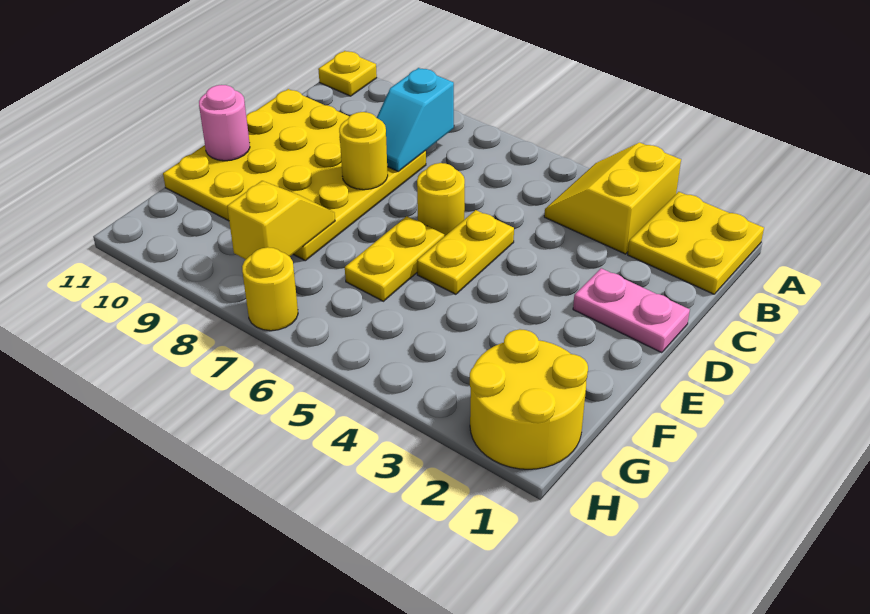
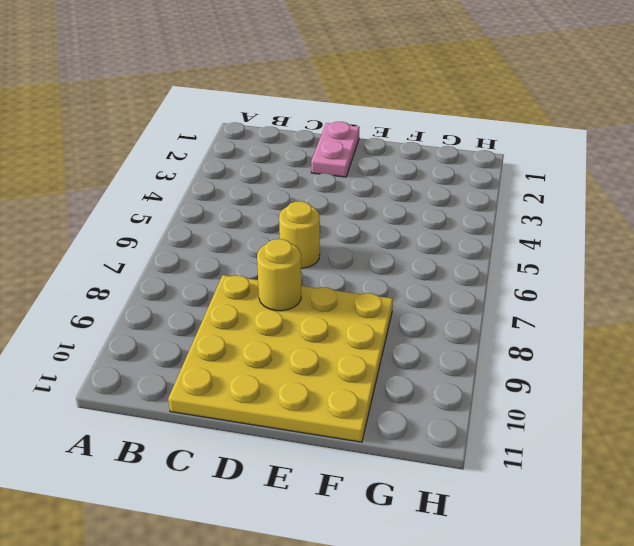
none -> yellow plate A1:B2 level 1
none -> yellow slope A3:B4 level 1 top 3
none -> yellow plate A11 level 1

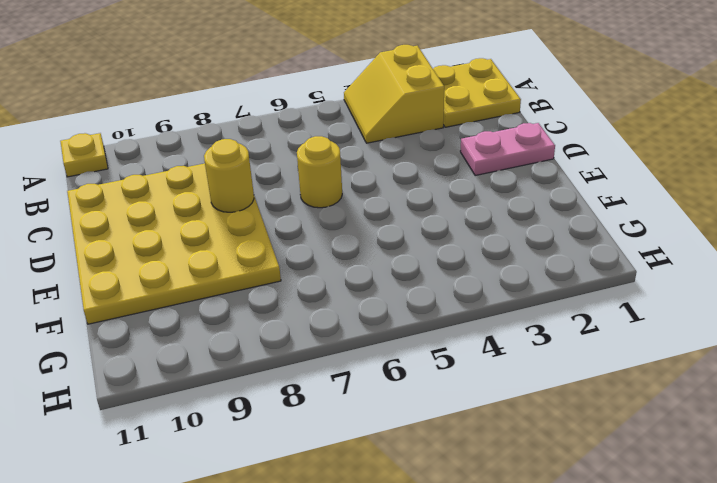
none -> yellow plate D5:E5 level 1
none -> yellow plate E6:F6 level 1
none -> yellow round brick G1:H2 level 1

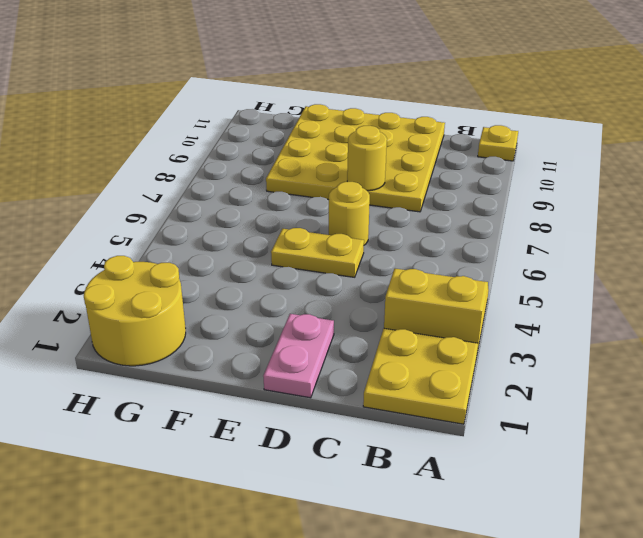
none -> yellow plate E6:F6 level 1
none -> yellow round brick H7 level 1
none -> cyan slope B8:C8 level 2 top B

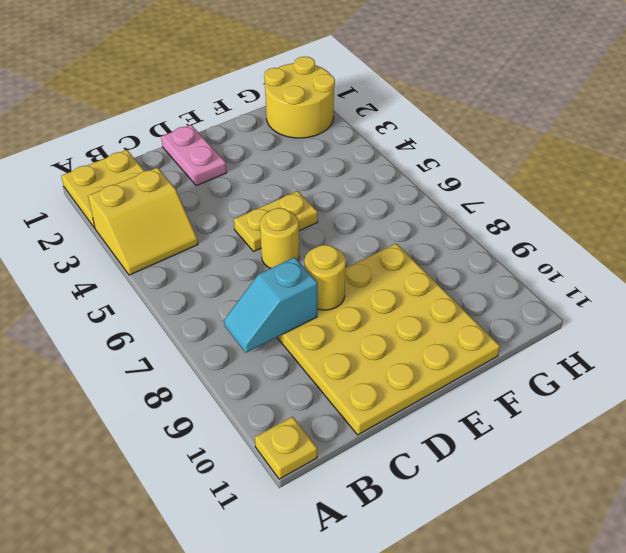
cyan slope B8:C8 level 2 top C -> cyan slope B8:C8 level 2 top B
none -> yellow plate E6:F6 level 1
none -> yellow round brick H7 level 1
none -> pink round brick E11 level 2

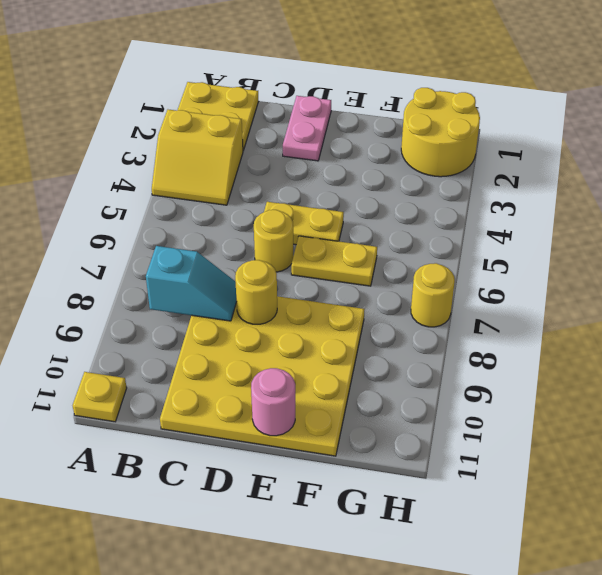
none -> yellow slope F8:G8 level 2 top G

